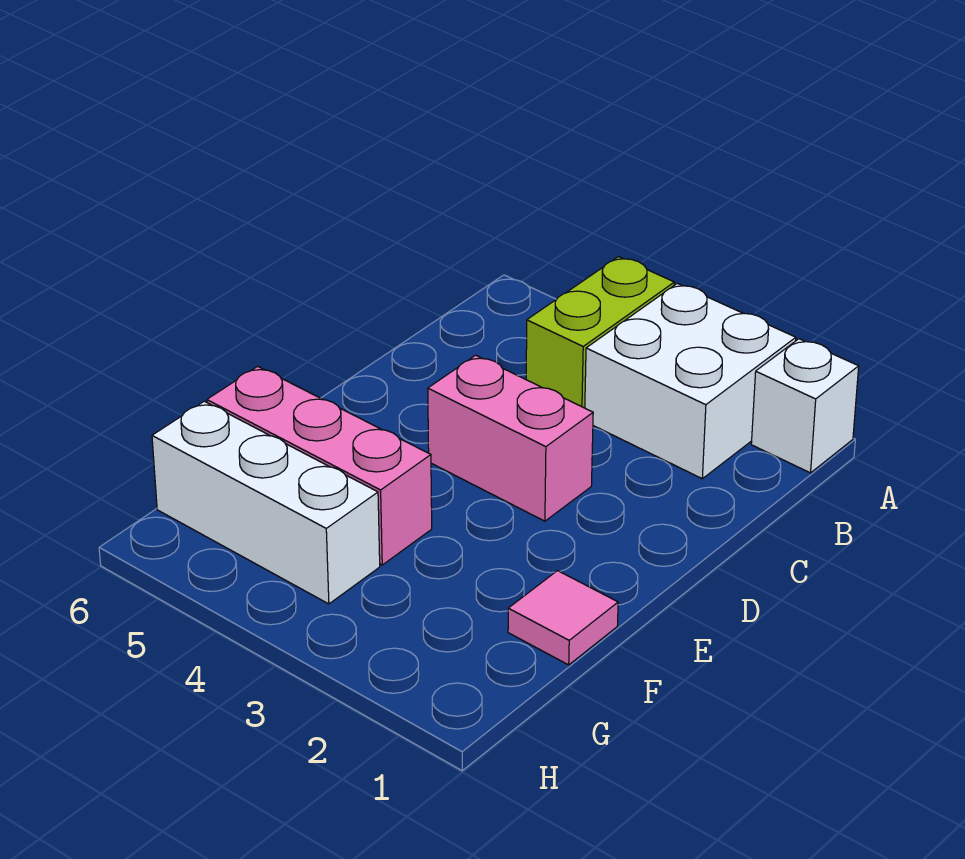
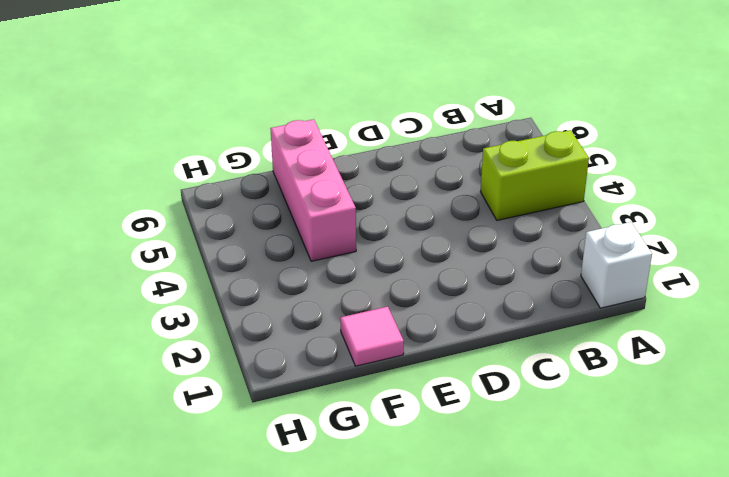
none -> white brick A2:B3 level 1
none -> pink brick D3:D4 level 1

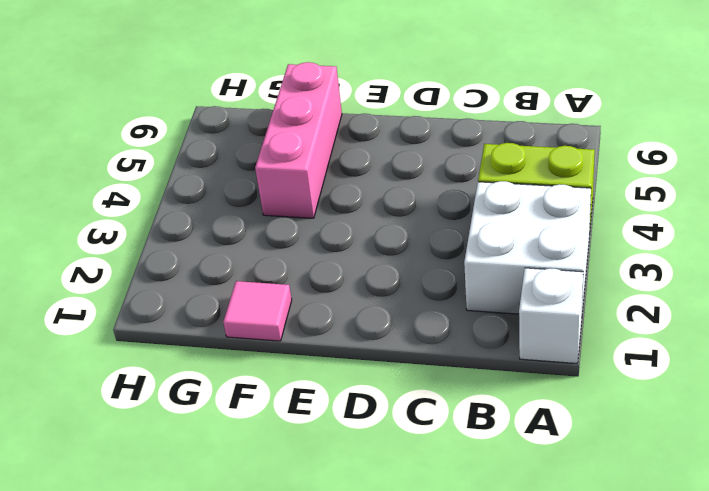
none -> pink brick D3:D4 level 1
none -> white brick G4:G6 level 1

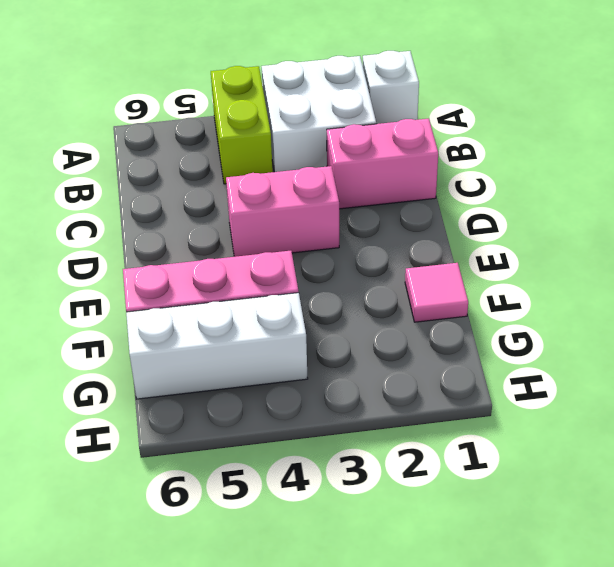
pink brick C1:C2 level 1 -> none

